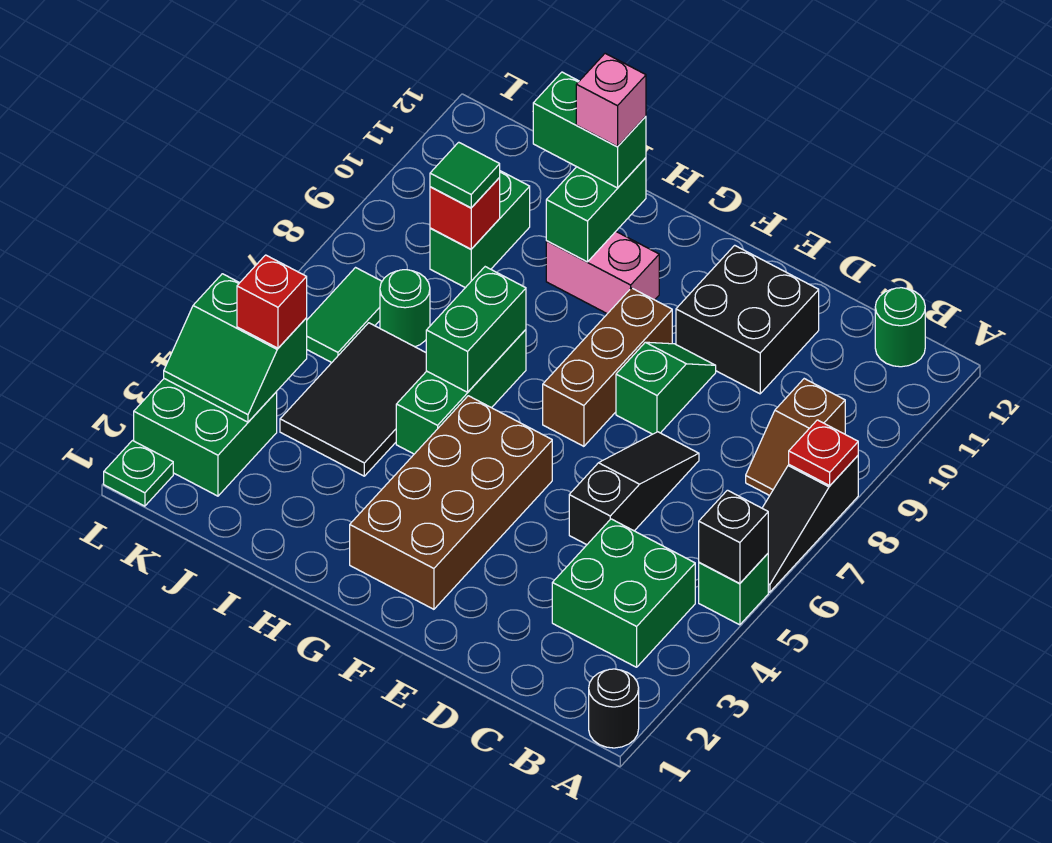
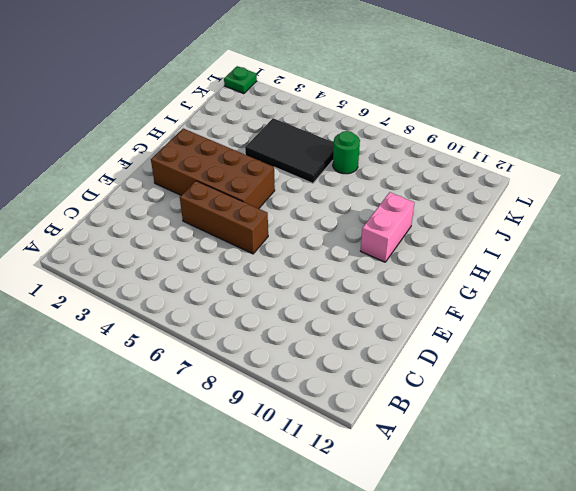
brown brick E4:E6 level 1 -> brown brick F7:F9 level 1
none -> black round brick A1 level 1
none -> green brick A5 level 1
none -> black slope A6:A8 level 1 top 8

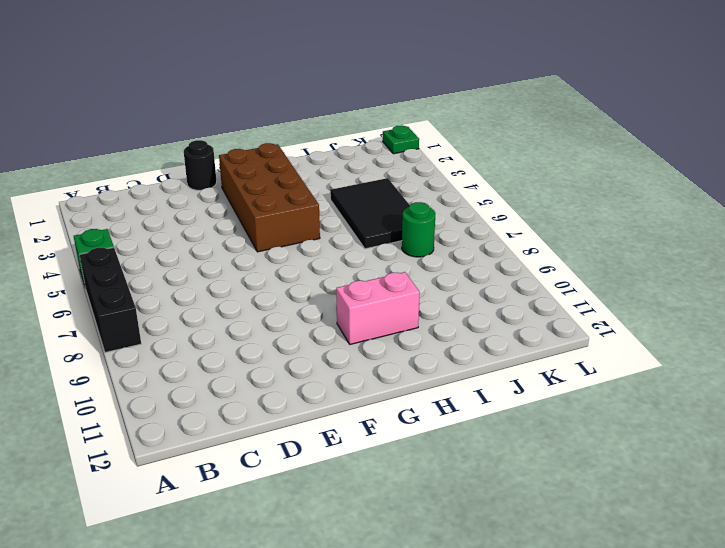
black brick A6:A8 level 1 -> black slope A6:A8 level 1 top 8
black round brick E1 level 1 -> black round brick A1 level 1
none -> green brick B3:C4 level 1
none -> brown slope B8:B9 level 1 top 9
none -> green round brick B12 level 1

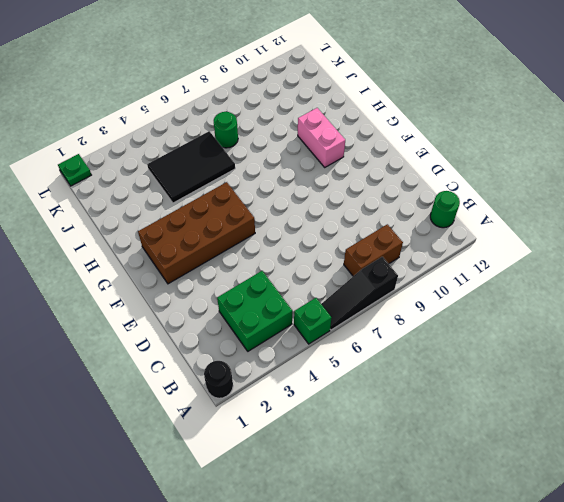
brown brick B8:B9 level 1 -> brown slope B8:B9 level 1 top 9
none -> black slope D5:D7 level 1 top 5
none -> black brick D10:E11 level 1
none -> green slope E8:E9 level 1 top 8

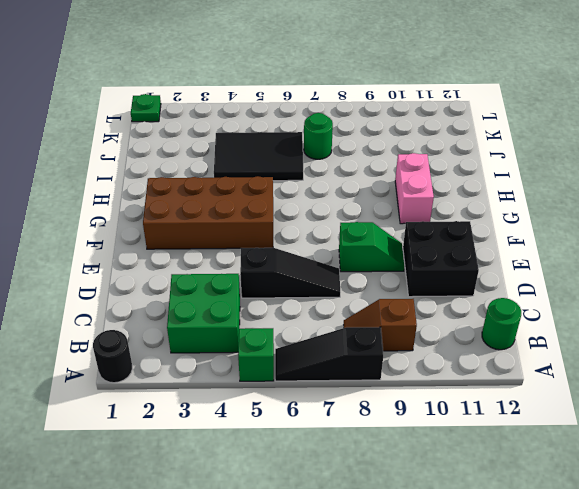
none -> brown brick F7:F9 level 1
none -> green brick H5:H7 level 1
none -> green brick J9:J10 level 1

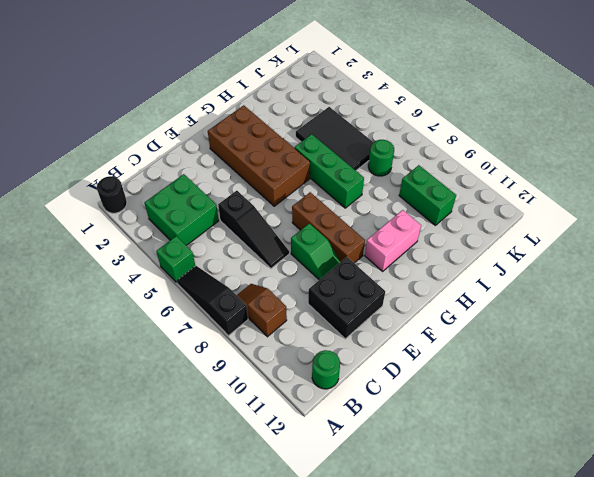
none -> green brick K2:L3 level 1
none -> green tile K6:K7 level 1
none -> green plate L1 level 1

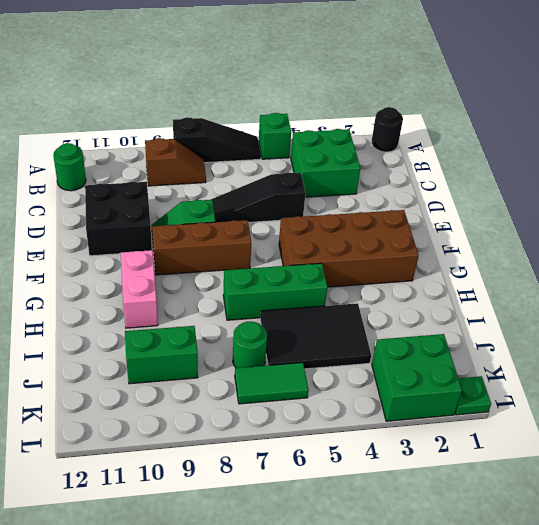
none -> black brick A5 level 2
none -> red plate A8 level 2
none -> green brick H6:H7 level 2

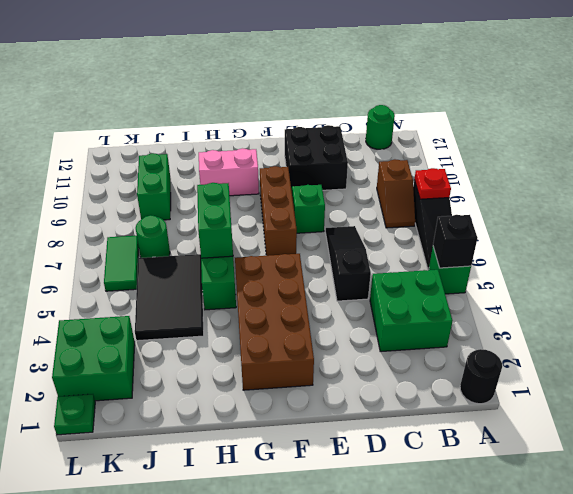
none -> green brick H10:H11 level 2
none -> red brick J9 level 2
none -> green slope K3:L4 level 2 top 4

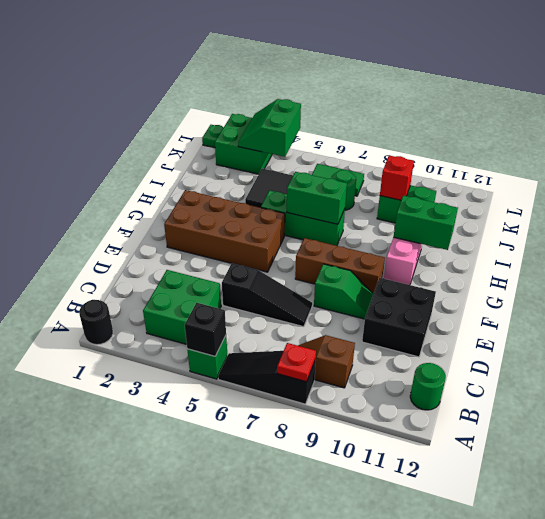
none -> green brick H11:I11 level 3
none -> green tile J9 level 3
none -> red brick K4 level 3

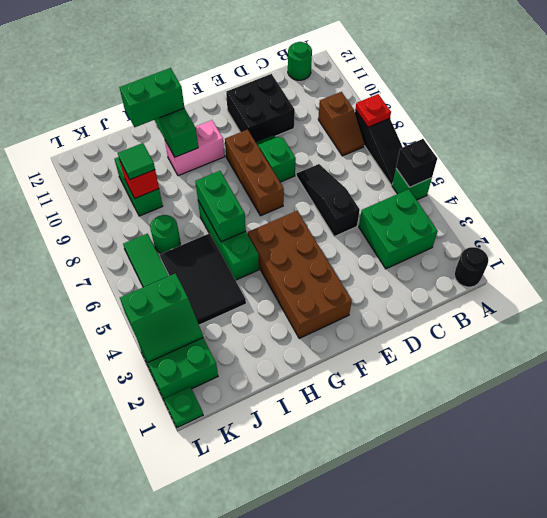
none -> red brick K4 level 3
none -> pink brick H11 level 4

